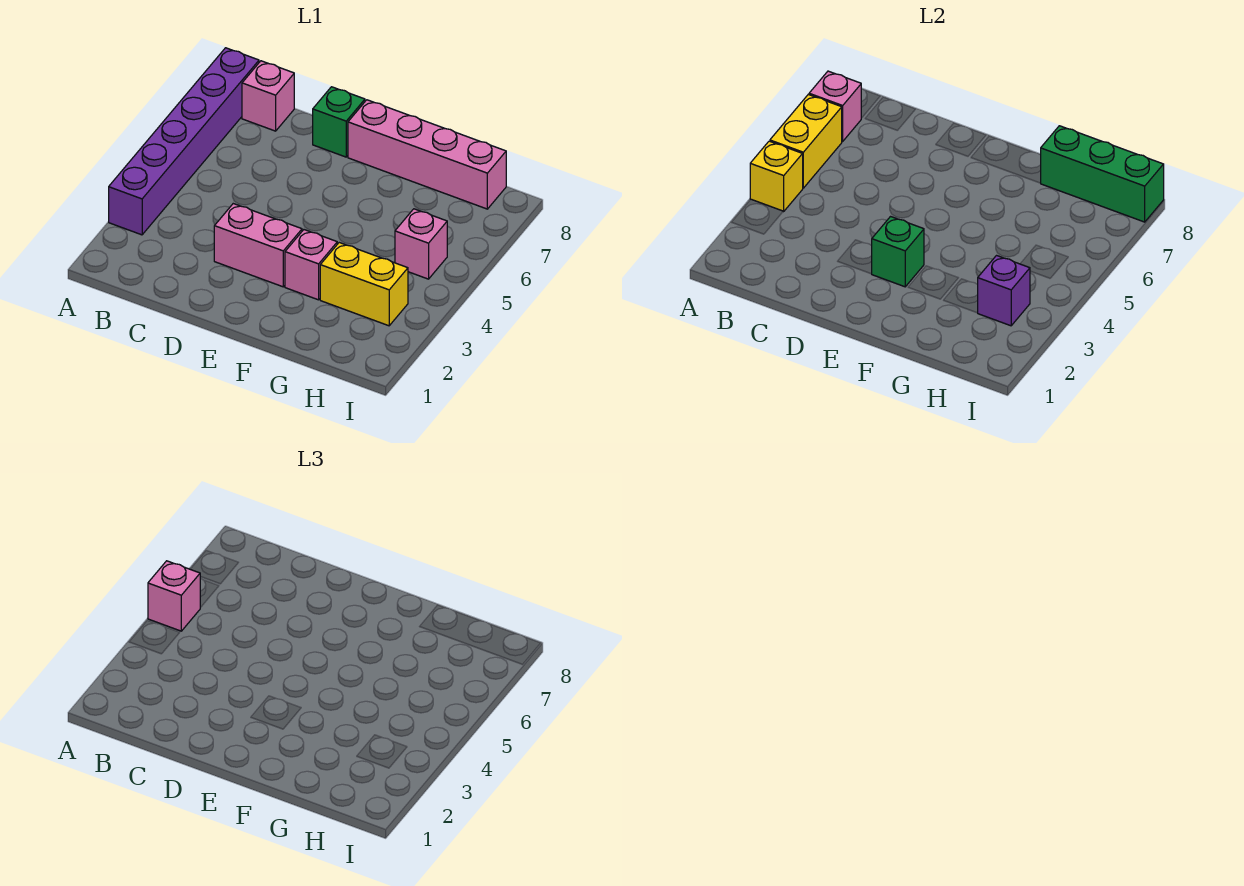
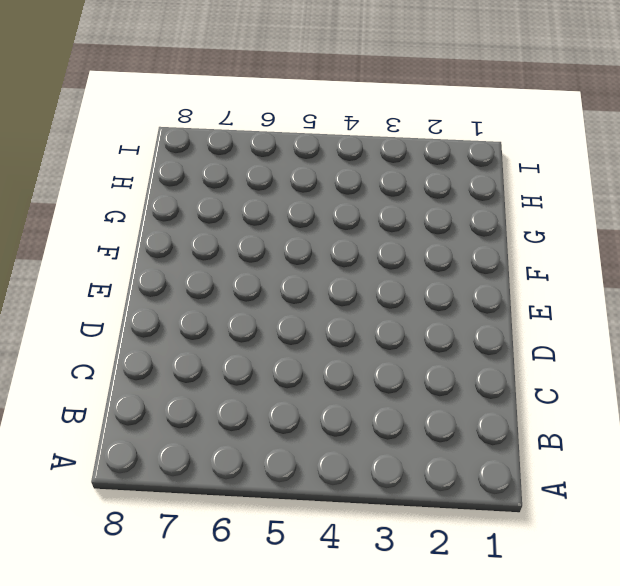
none -> purple brick A3:A8 level 1
none -> pink brick B8 level 1
none -> pink brick D3:E3 level 1

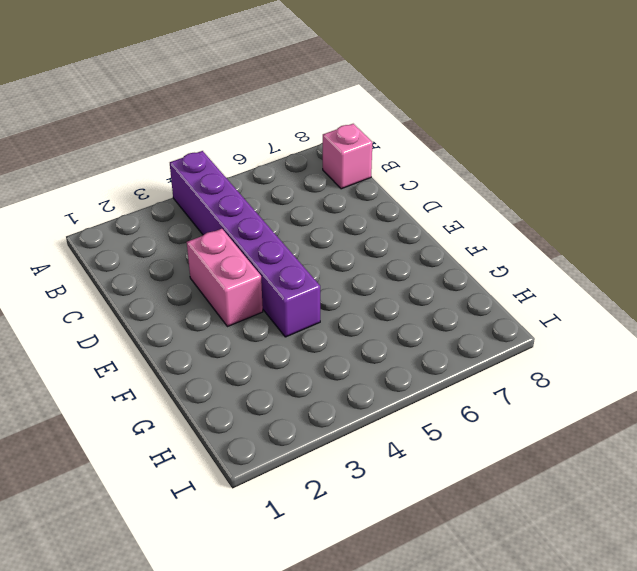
purple brick A4:F4 level 1 -> purple brick A3:A8 level 1
none -> green brick D8 level 1
none -> pink brick E8:H8 level 1
none -> pink brick F3 level 1

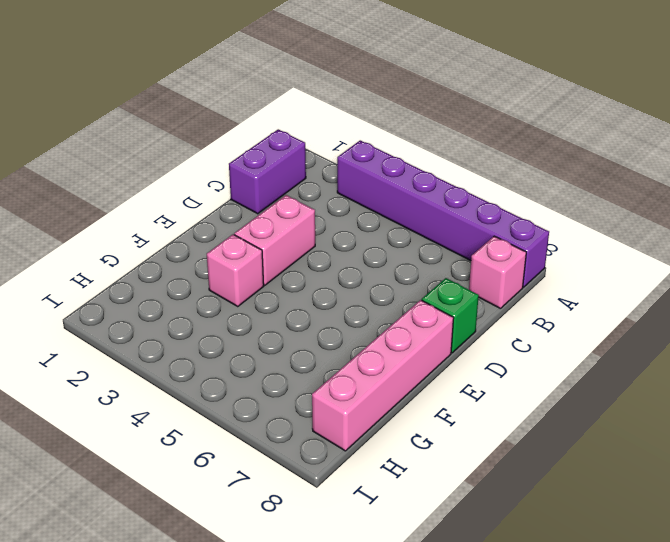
purple brick B1:C1 level 1 -> none
none -> yellow brick G3:H3 level 1
none -> pink brick H5 level 1
none -> yellow brick A4 level 2

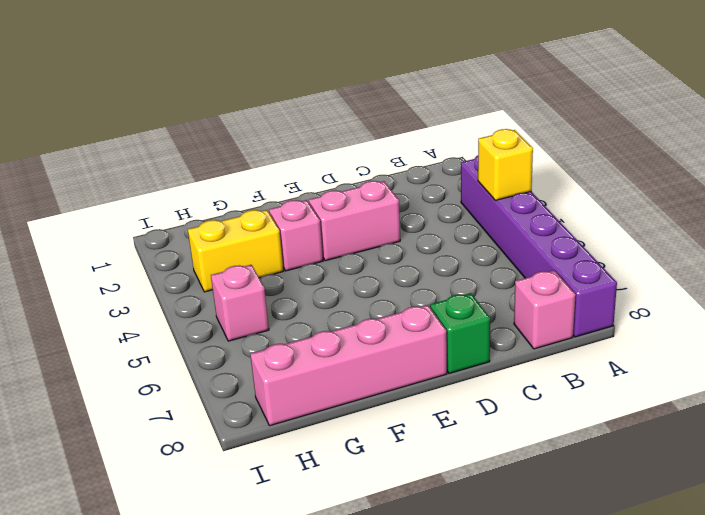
none -> yellow brick A5:A6 level 2
none -> pink brick A7 level 2
none -> green brick E3 level 2

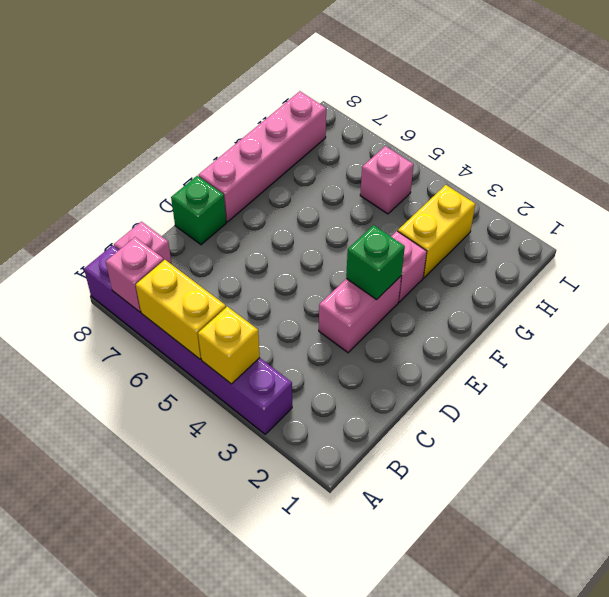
none -> green brick G8:I8 level 2
none -> purple brick H3 level 2
none -> pink brick A5 level 3

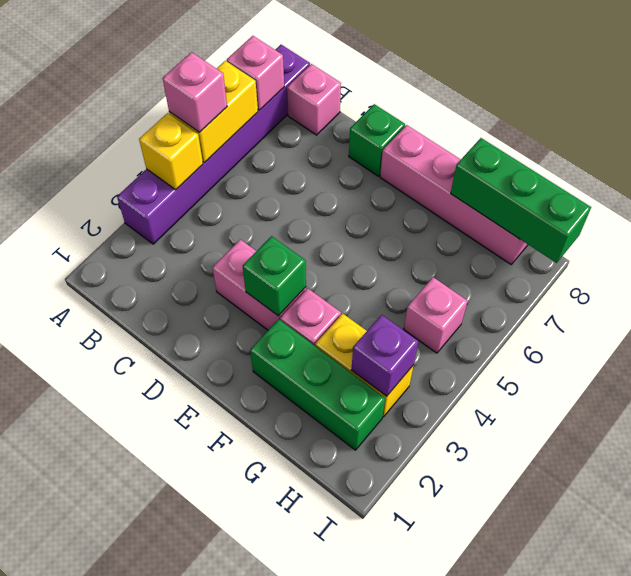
green brick F2:H2 level 1 -> none

